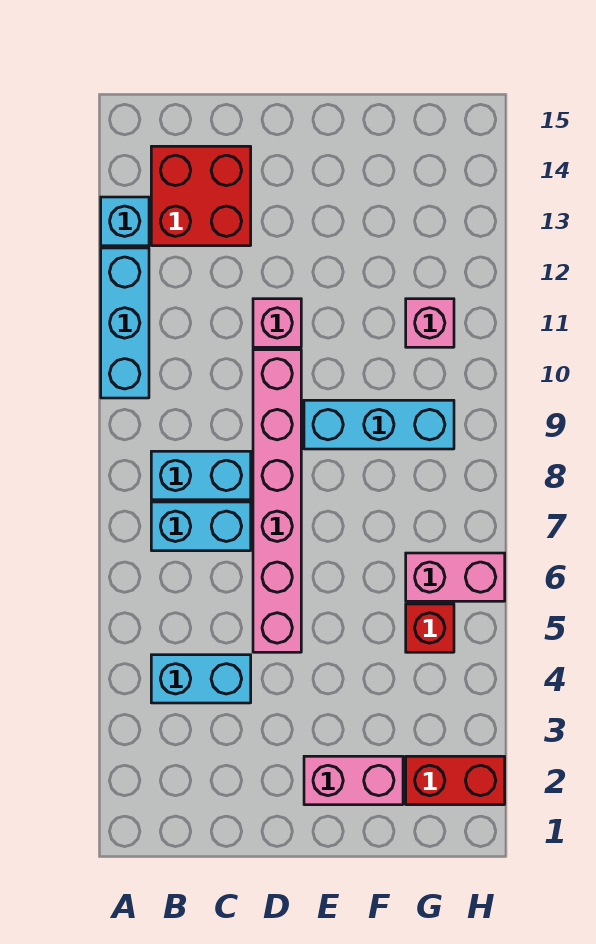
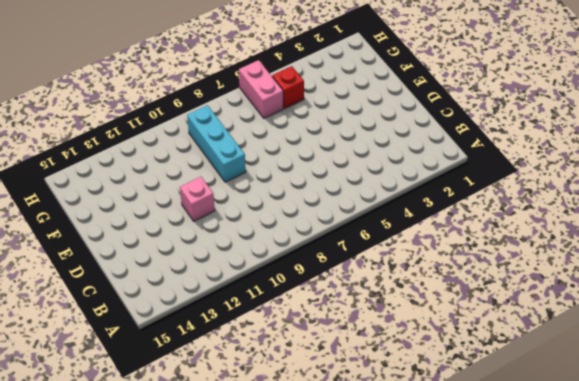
none -> cyan brick A10:A12 level 1
none -> cyan brick A13 level 1
none -> cyan brick B4:C4 level 1

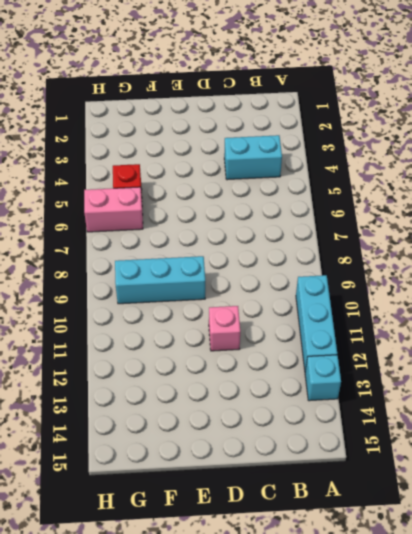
none -> cyan brick B7:C7 level 1
none -> cyan brick B8:C8 level 1
none -> red brick B13:C14 level 1

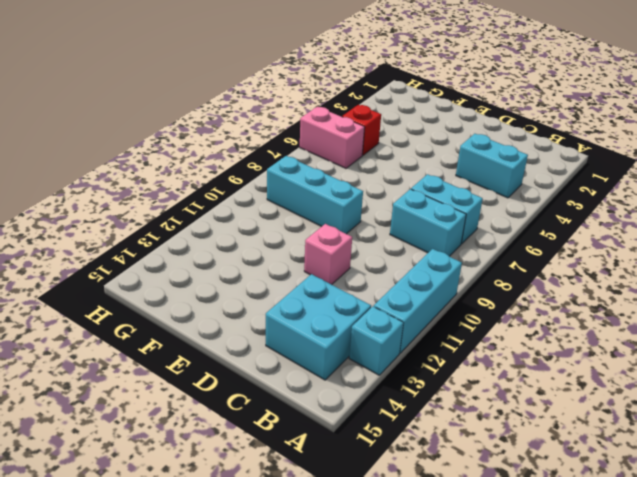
cyan brick B13:C14 level 1 -> red brick B13:C14 level 1
none -> pink brick D5:D10 level 1
none -> pink brick E2:F2 level 1
none -> red brick G2:H2 level 1

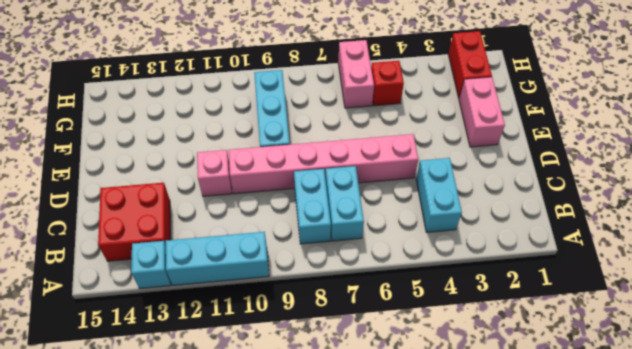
none -> pink brick G11 level 1

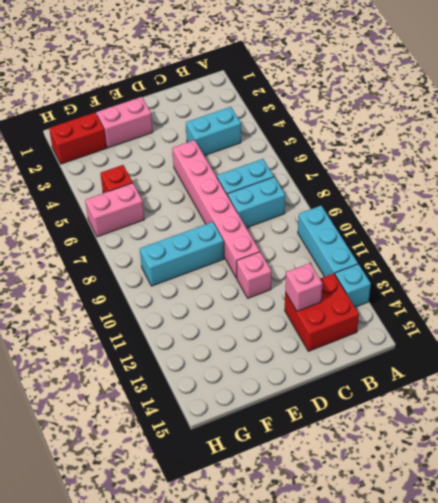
pink brick C13 level 2 -> pink brick G11 level 1

